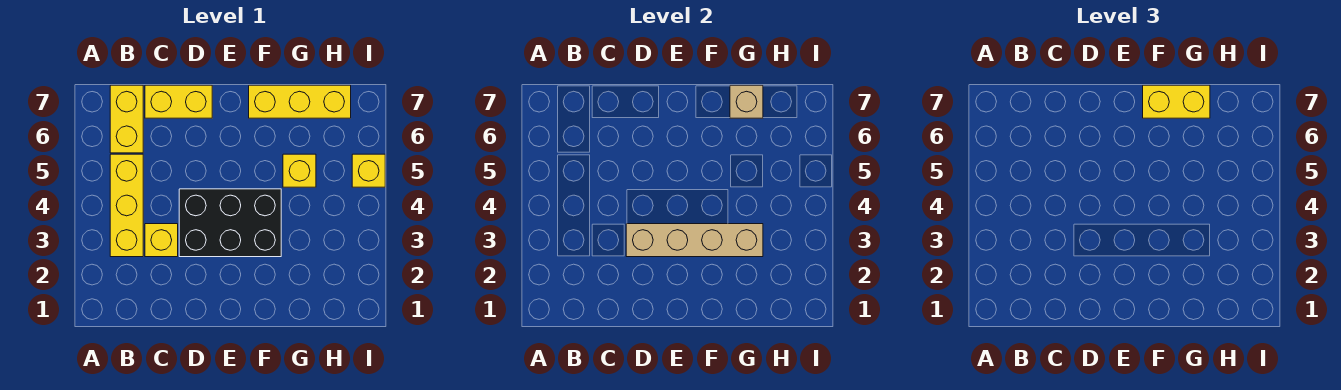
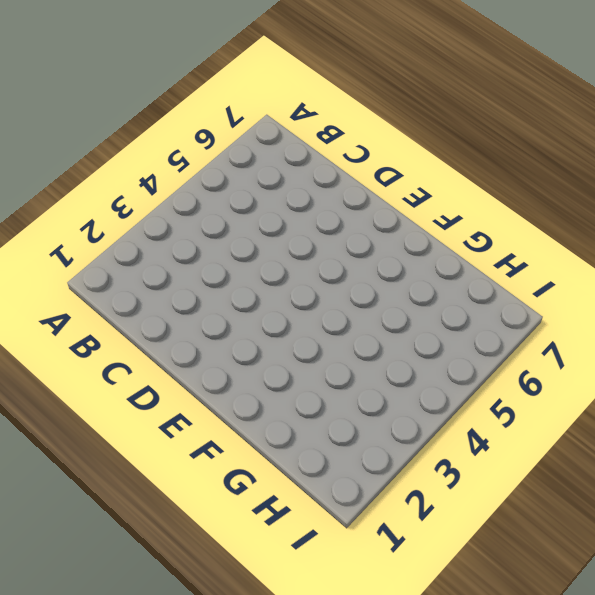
none -> yellow brick B3:B5 level 1
none -> yellow brick B6:B7 level 1

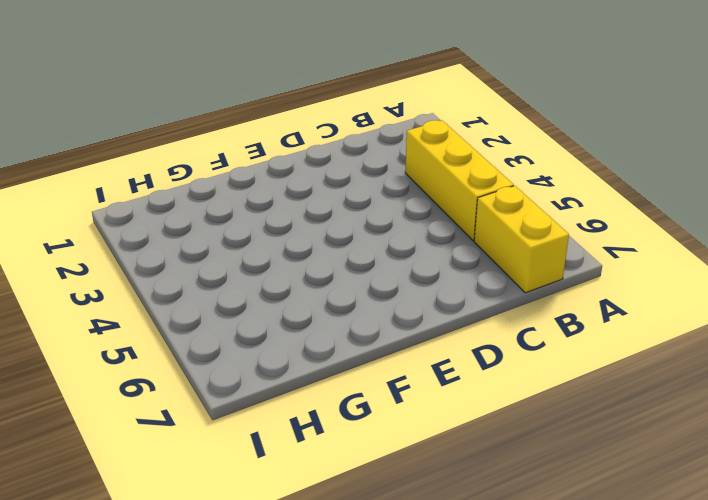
none -> yellow brick C3 level 1
none -> yellow brick C7:D7 level 1

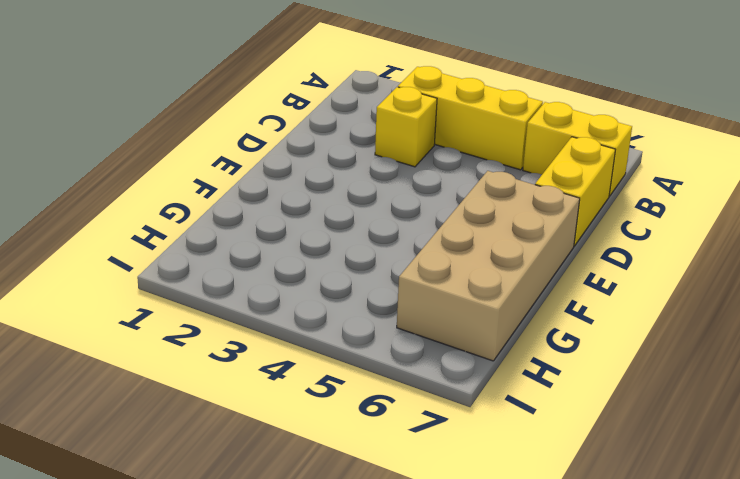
tan brick E6:H7 level 1 -> yellow brick F7:H7 level 1
none -> black brick D3:F4 level 1
none -> yellow brick G5 level 1

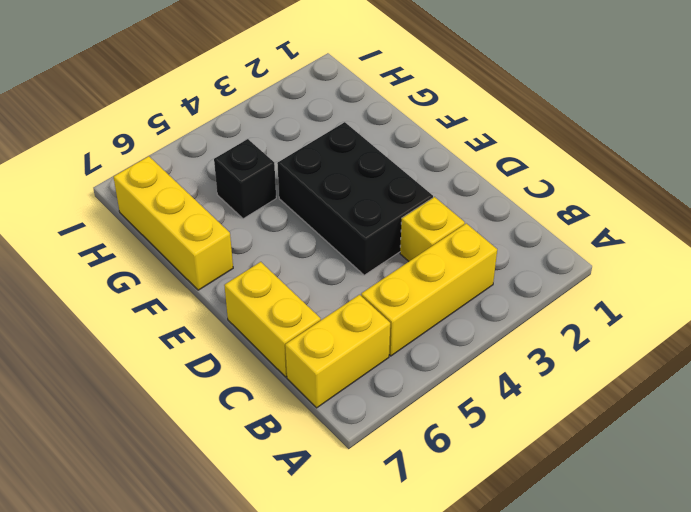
black brick G5 level 1 -> yellow brick G5 level 1
none -> yellow brick I5 level 1
none -> tan brick D3:G3 level 2

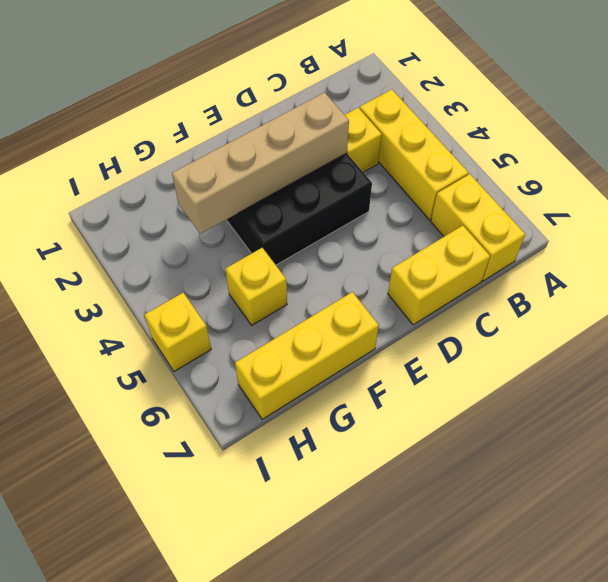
none -> tan brick G7 level 2
none -> yellow brick F7:G7 level 3

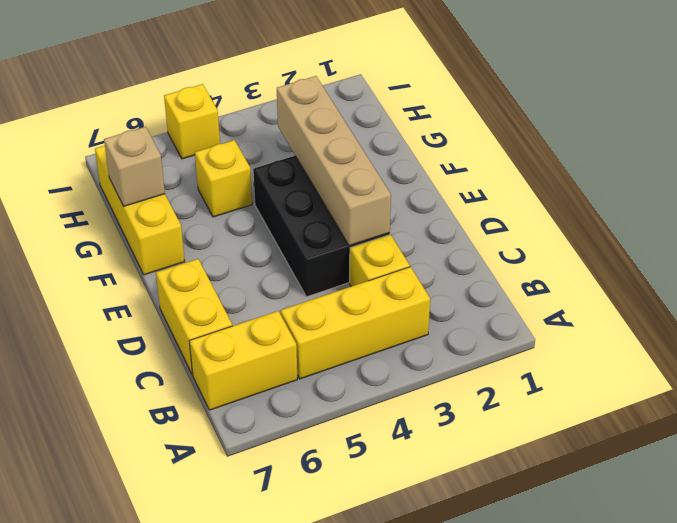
none -> yellow brick F7:G7 level 3

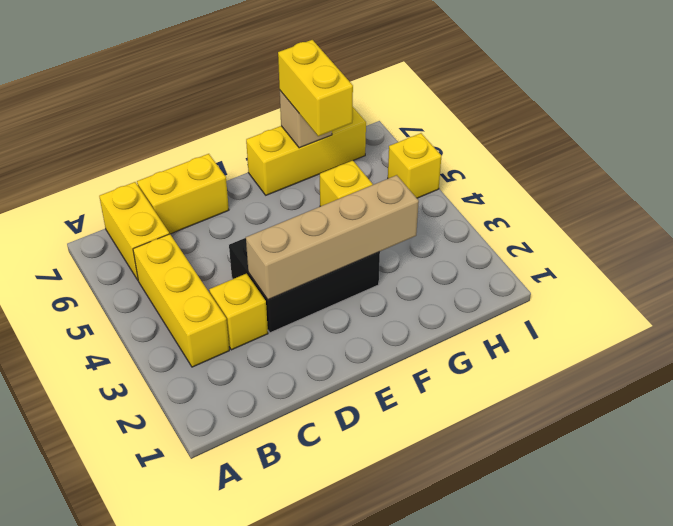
yellow brick G6:G7 level 3 -> yellow brick F7:G7 level 3

